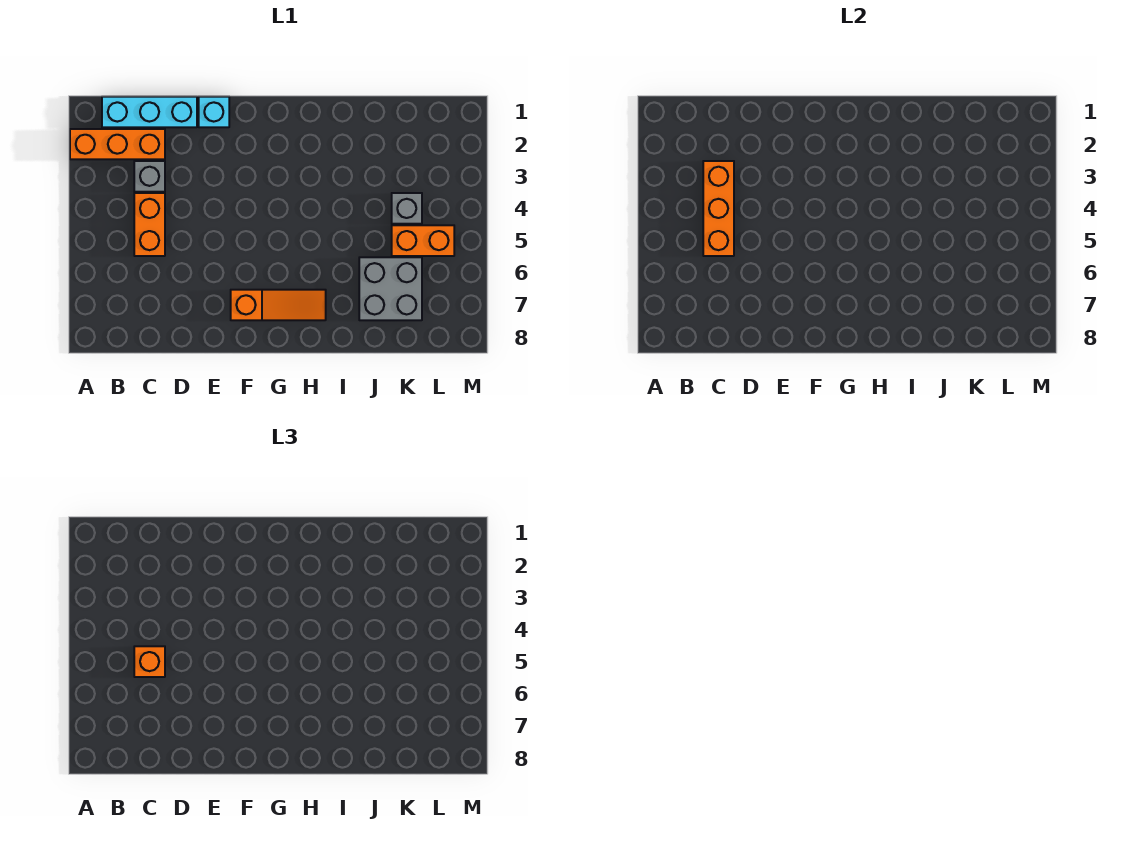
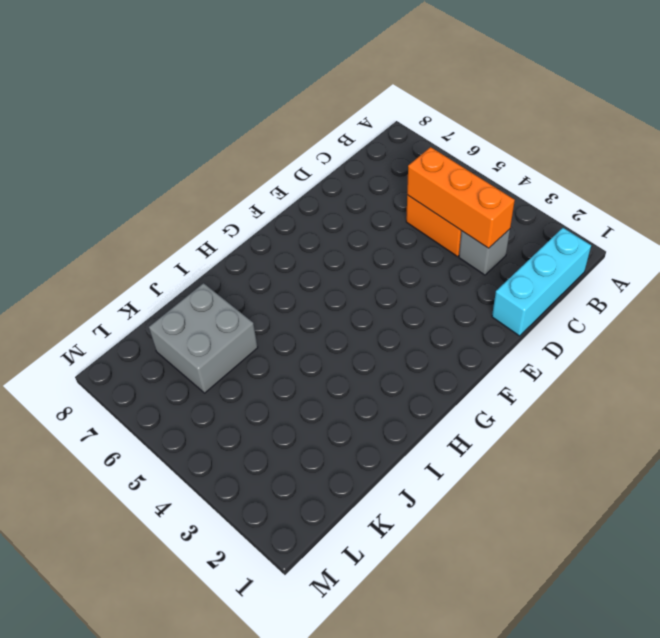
none -> orange brick A2:C2 level 1
none -> cyan brick E1 level 1

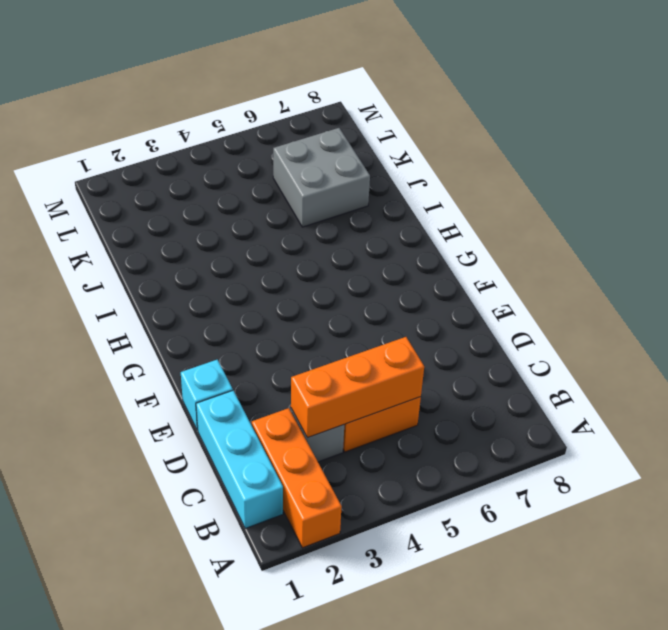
none -> orange slope F7:H7 level 1 top F
none -> grey brick K4 level 1

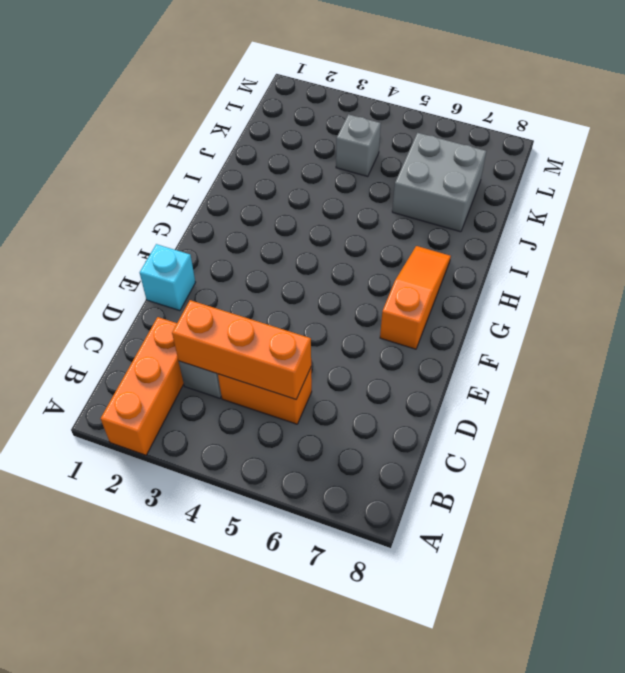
none -> cyan brick B1:D1 level 1
none -> orange brick K5:L5 level 1

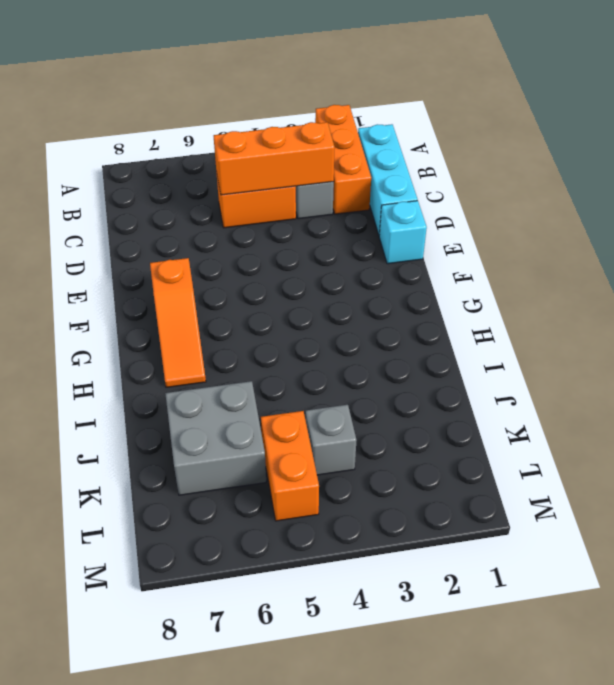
none -> orange brick C5 level 3

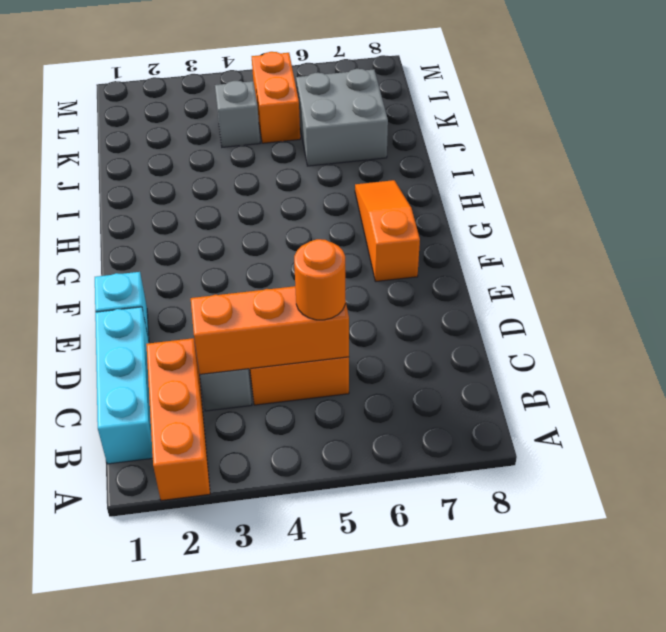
orange round brick C5 level 3 -> orange brick C5 level 3

